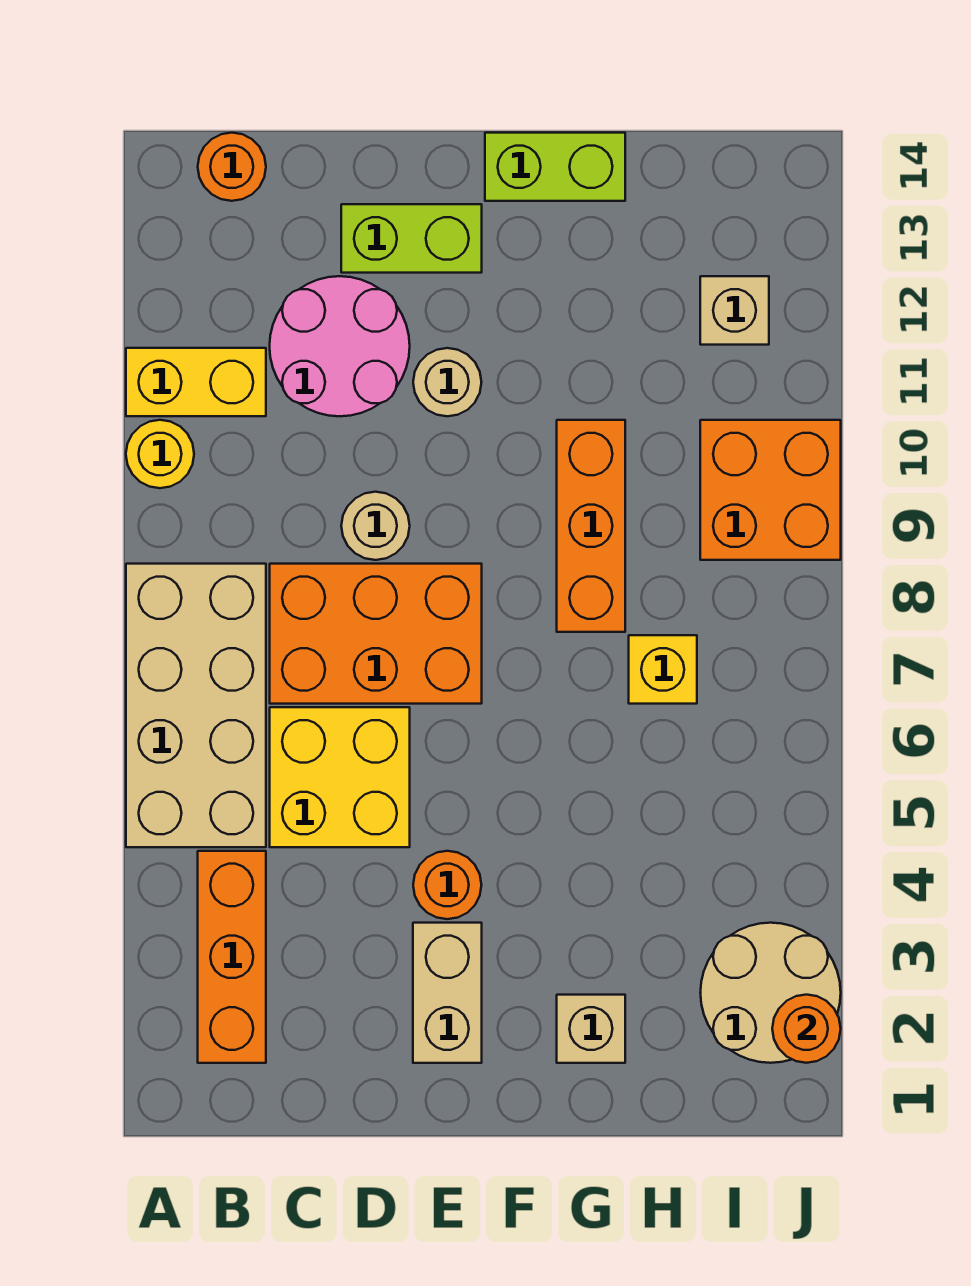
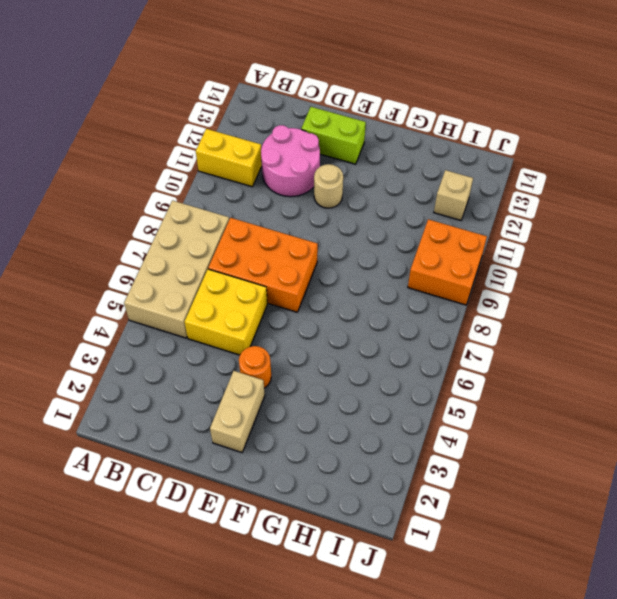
none -> yellow round brick A10 level 1
none -> orange brick B2:B4 level 1
none -> orange round brick B14 level 1

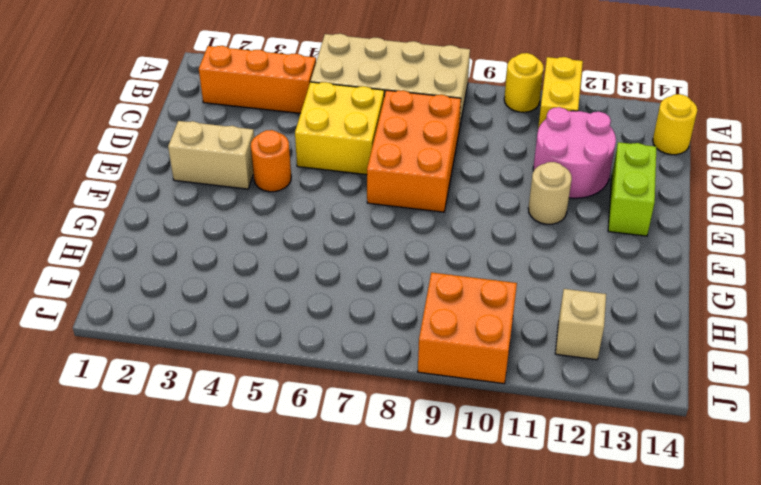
yellow round brick B14 level 1 -> orange round brick B14 level 1
none -> tan round brick D9 level 1
none -> lime brick F14:G14 level 1
none -> tan brick G2 level 1

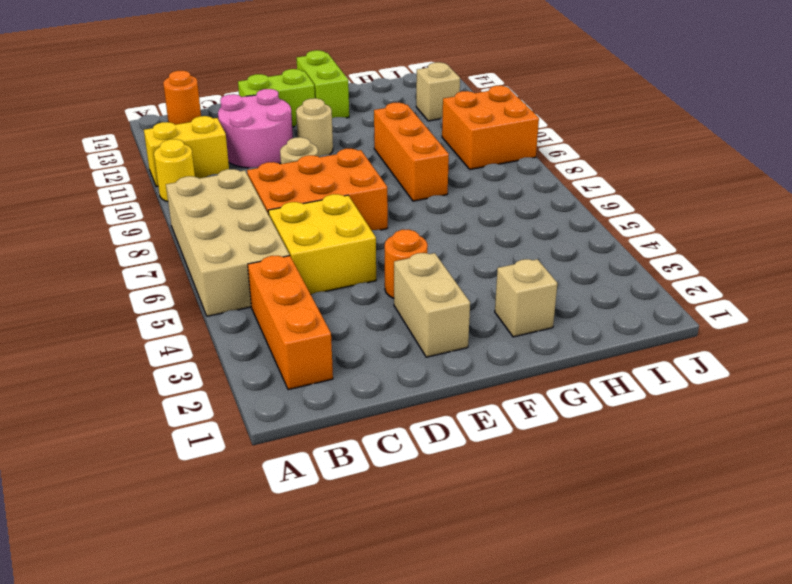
lime brick F13:F14 level 1 -> lime brick F14:G14 level 1
none -> yellow brick H7 level 1
none -> tan round brick I2:J3 level 1
none -> orange round brick J2 level 2

